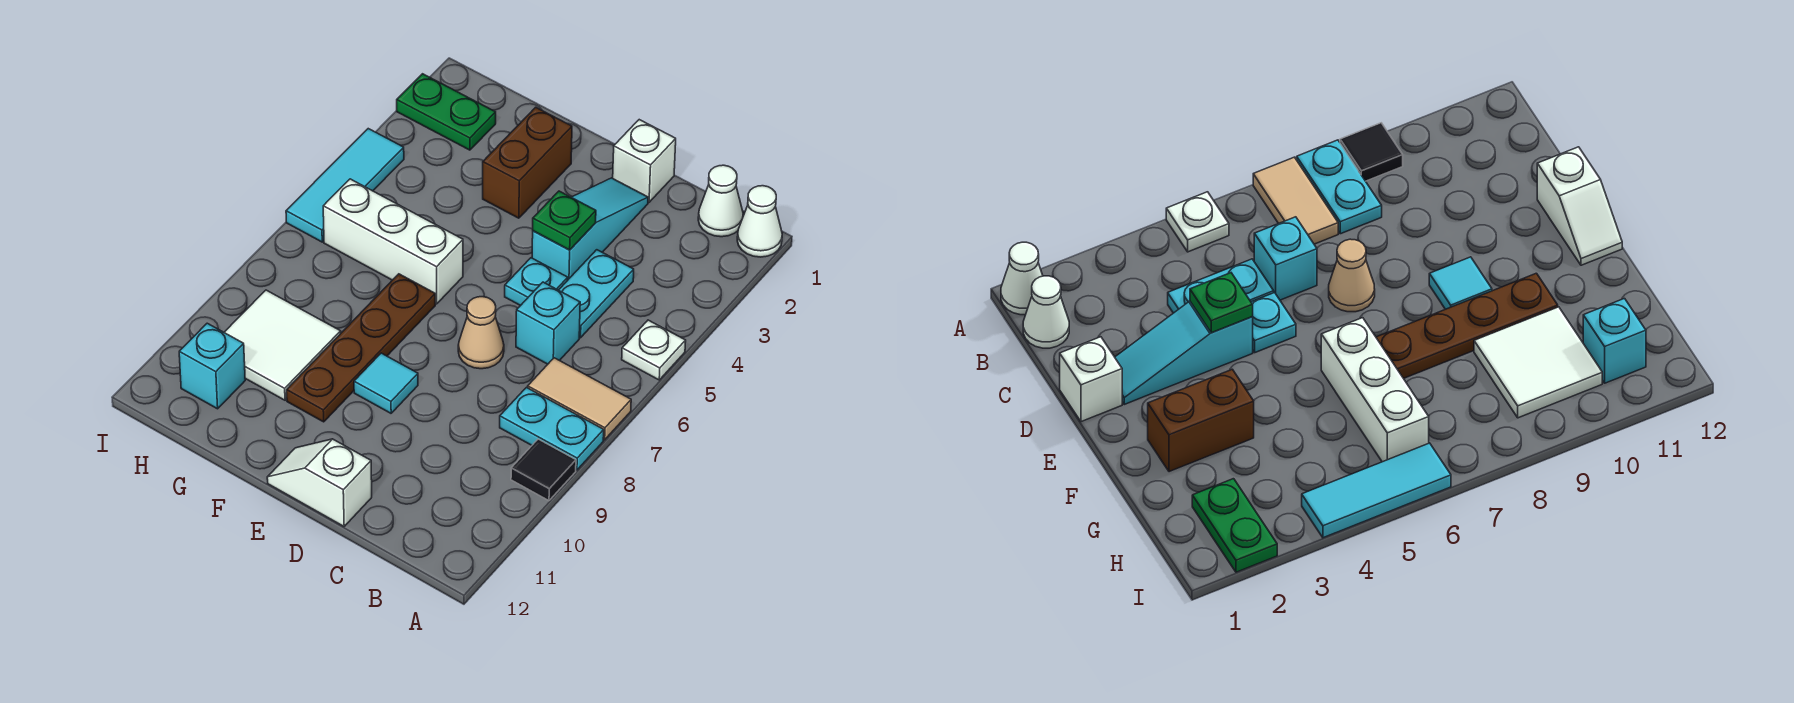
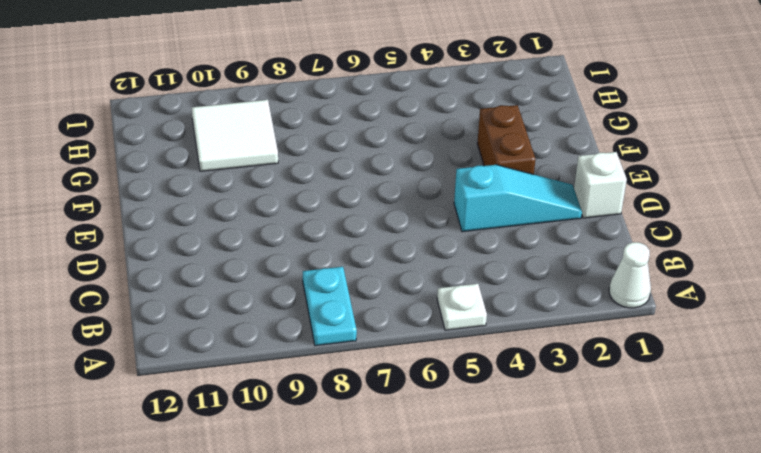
brown brick E3:F3 level 1 -> brown brick F2:F3 level 1
none -> tan tile A7:B7 level 1
none -> black tile A9 level 1
none -> white cone B1 level 1

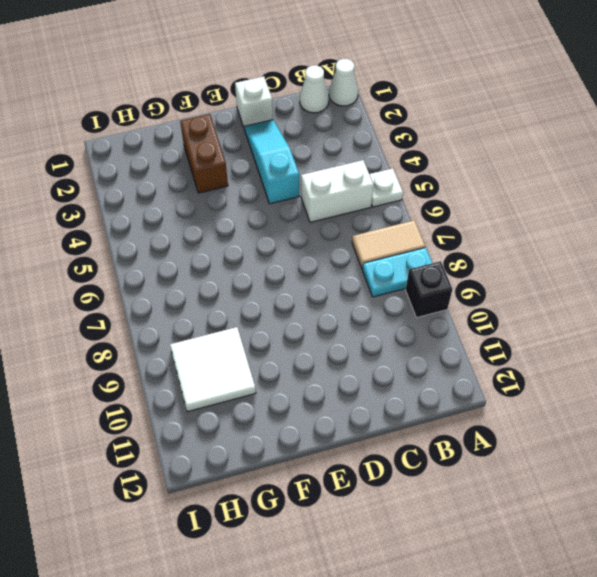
black brick A9 level 1 -> black tile A9 level 1
white brick B5:C5 level 1 -> cyan plate C4:C5 level 1
none -> cyan brick C6 level 1
none -> cyan plate D5 level 1
none -> tan cone D7 level 1

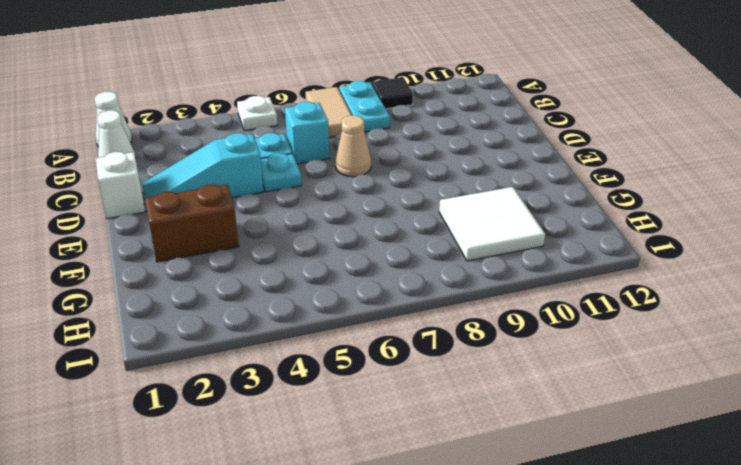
none -> white slope D12:E12 level 1 top D
none -> cyan tile E9 level 1
none -> white brick F6:H6 level 1

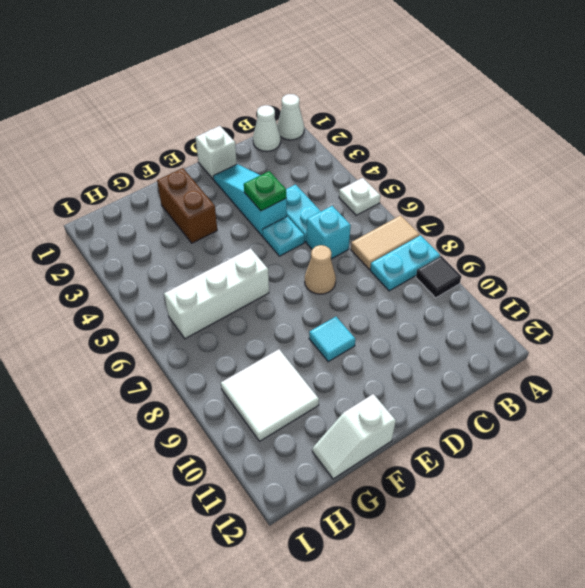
white slope F12:G12 level 1 top F -> white slope D12:E12 level 1 top D
none -> brown plate F7:F10 level 1
none -> green plate H2:I2 level 1
none -> cyan brick H11 level 1

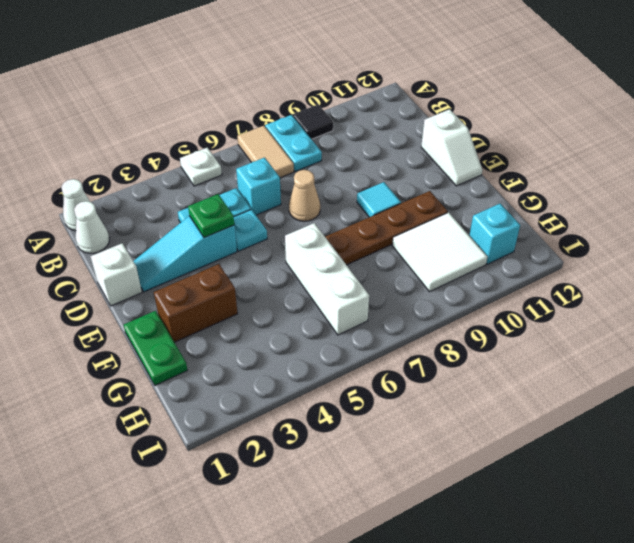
green plate F1:G1 level 1 -> green plate H2:I2 level 1
none -> cyan tile I4:I6 level 1

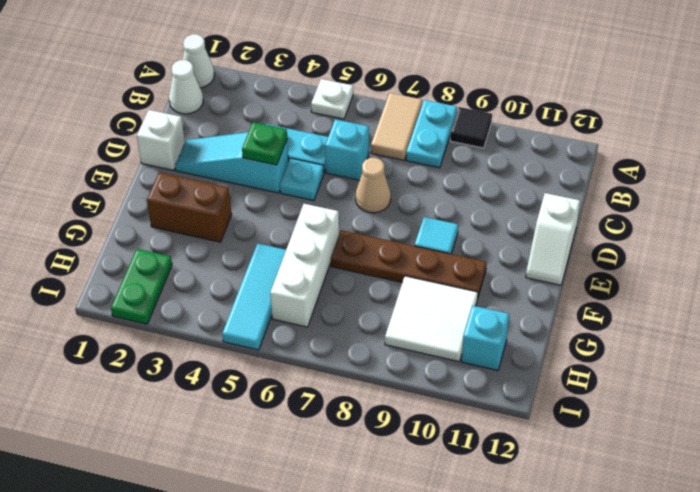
cyan tile G5:I5 level 1 -> cyan tile I4:I6 level 1

